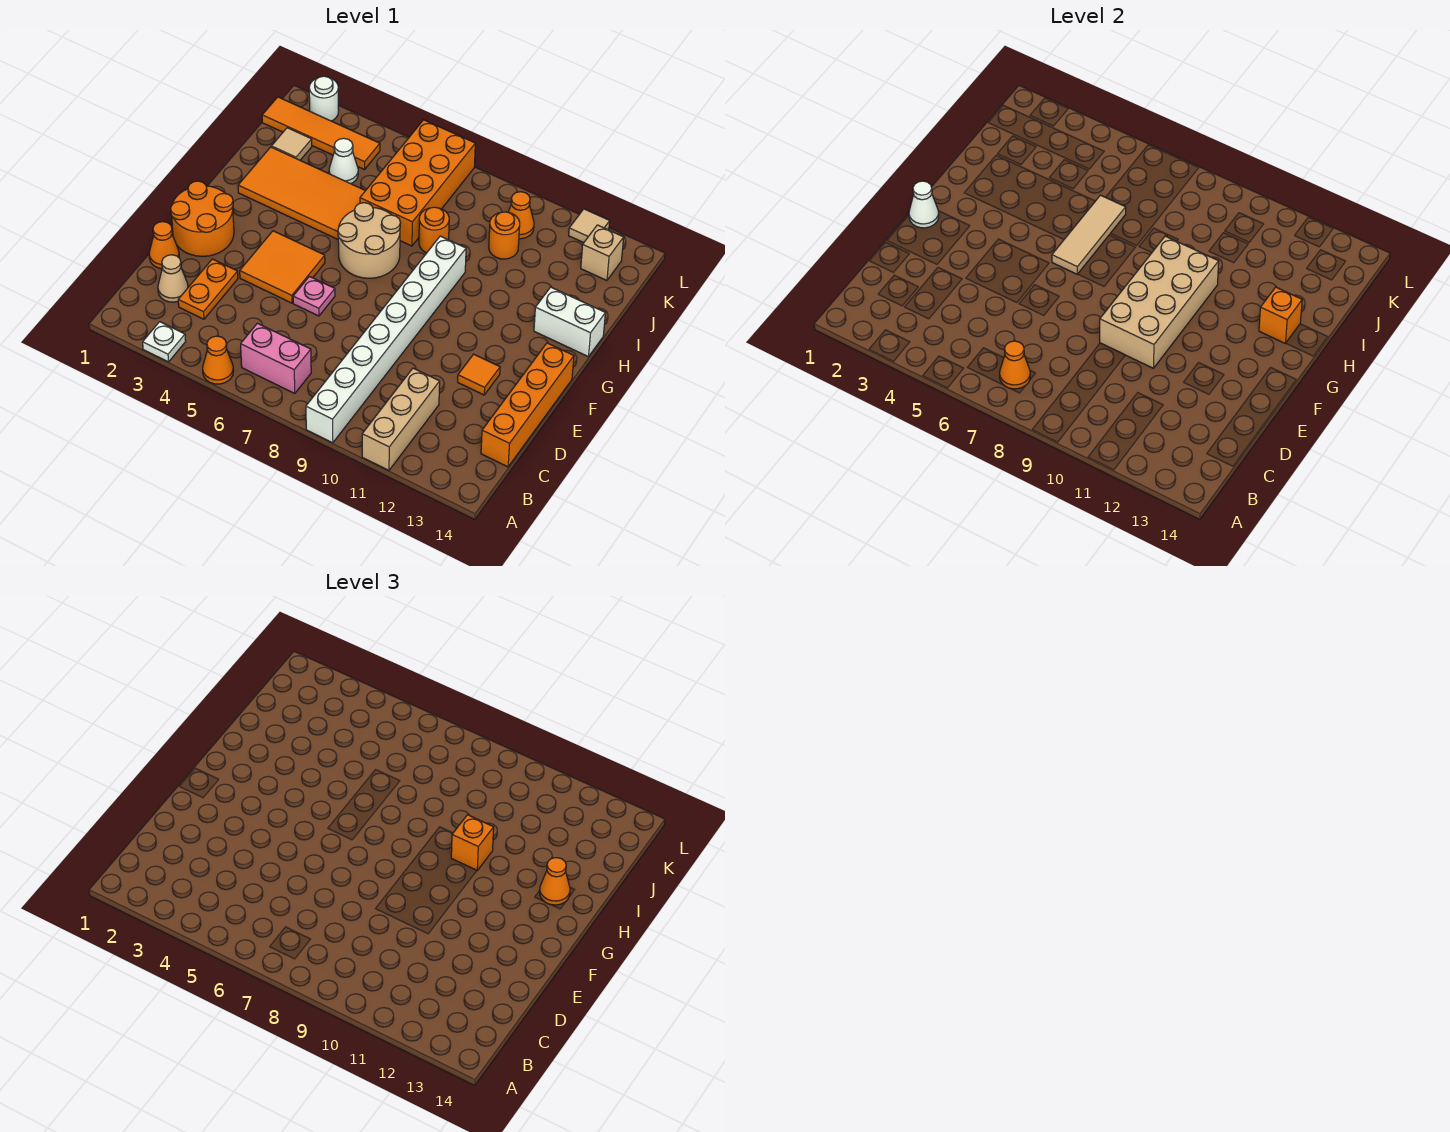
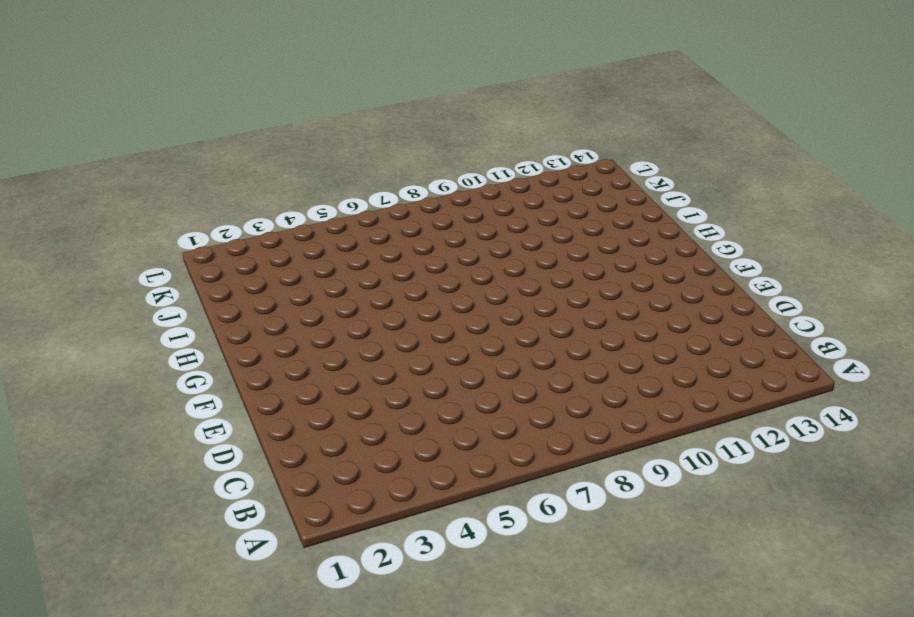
none -> white plate A3 level 1
none -> orange cone A5 level 1
none -> white brick A9:H9 level 1
none -> tan brick A11:C11 level 1

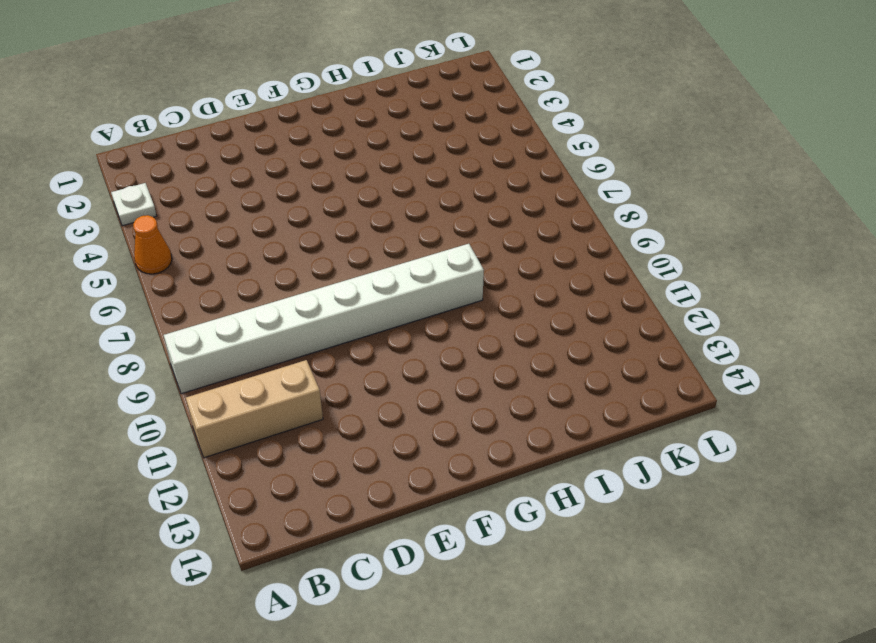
none -> pink brick B6:B7 level 1
none -> tan cone C2 level 1
none -> orange plate C3:D3 level 1
none -> orange brick C14:F14 level 1

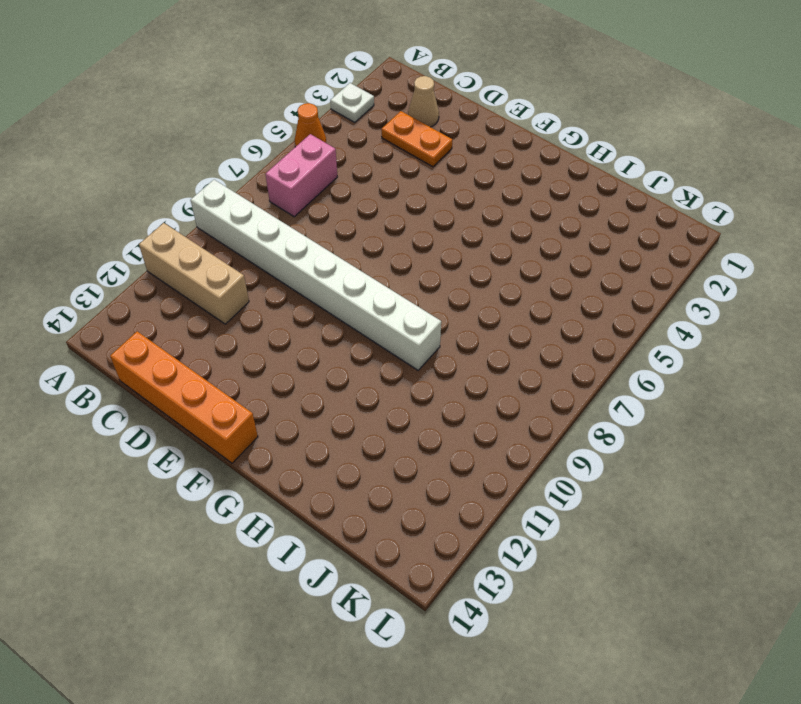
none -> orange cone D1 level 1
none -> orange round brick E1:F2 level 1
none -> orange tile E4:F5 level 1
none -> pink plate E6 level 1

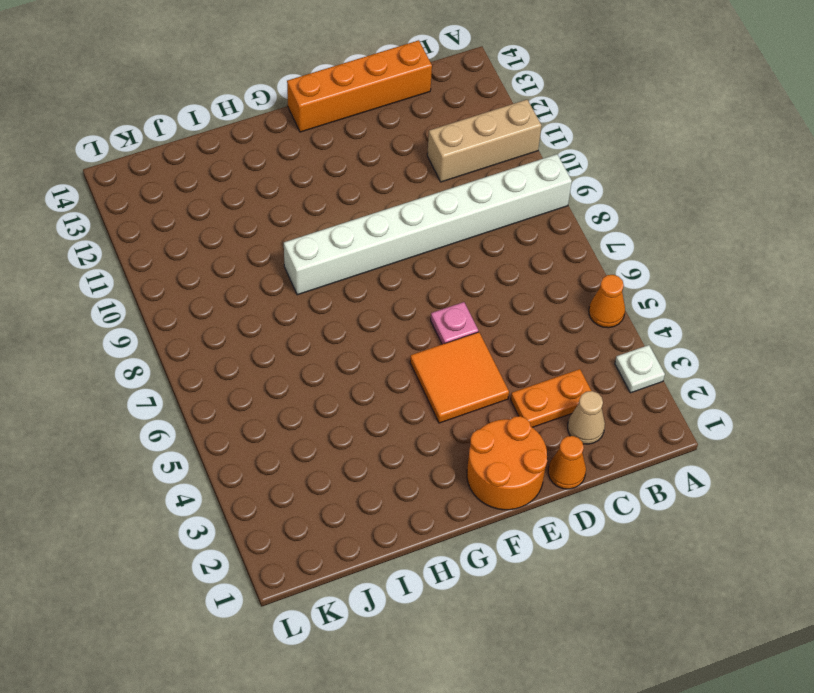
none -> pink brick B6:B7 level 1
none -> orange tile E12 level 1
none -> tan round brick G6:H7 level 1
none -> orange tile H2:I5 level 1

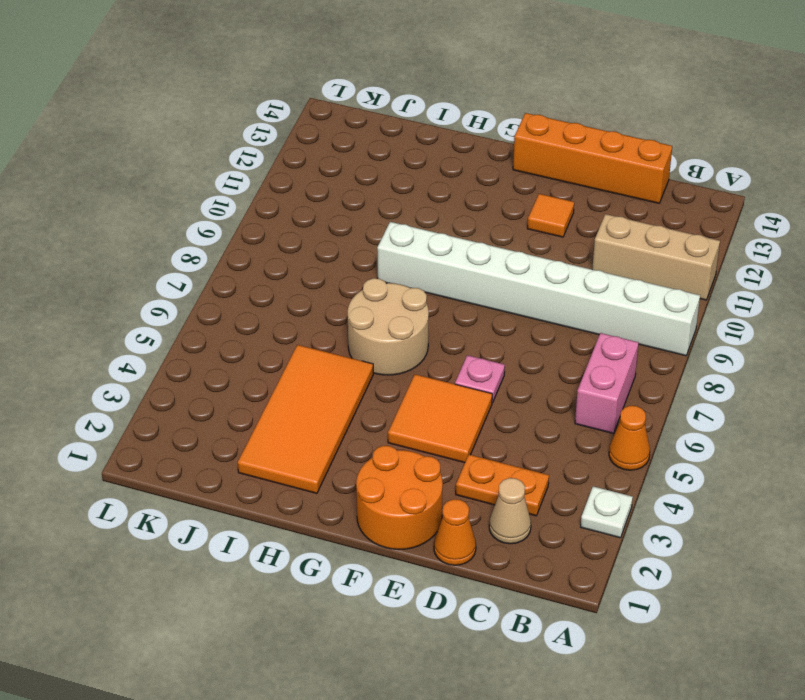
none -> white brick H13:H14 level 1
none -> orange brick I6:L7 level 1
none -> orange round brick I8 level 1
none -> tan tile J2 level 1

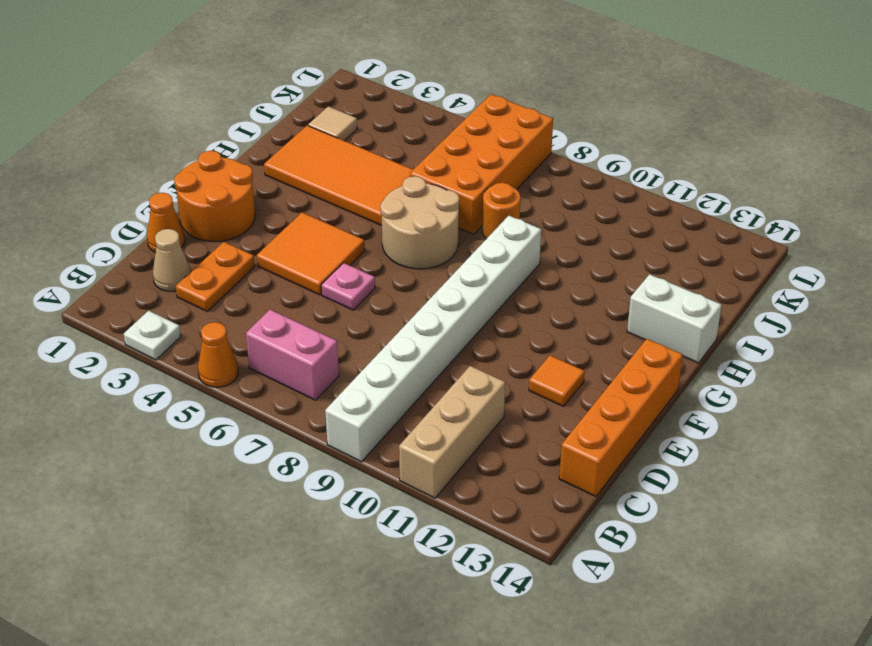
none -> white cone J4 level 1
none -> orange round brick J10 level 1
none -> orange tile K1:K4 level 1
none -> orange cone K10 level 1

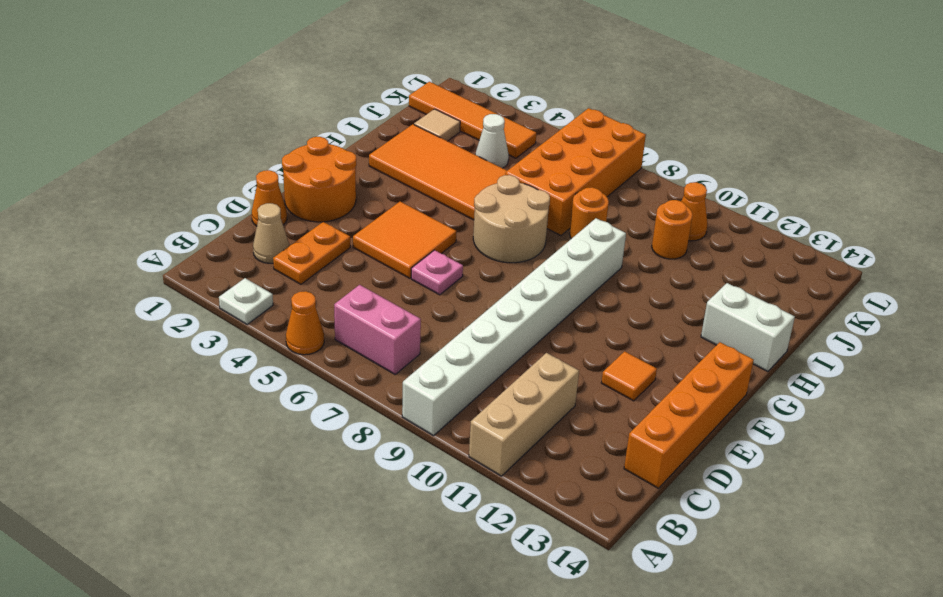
none -> tan brick K13 level 1
none -> white round brick L2 level 1
none -> tan tile L12 level 1
none -> orange cone B7 level 2

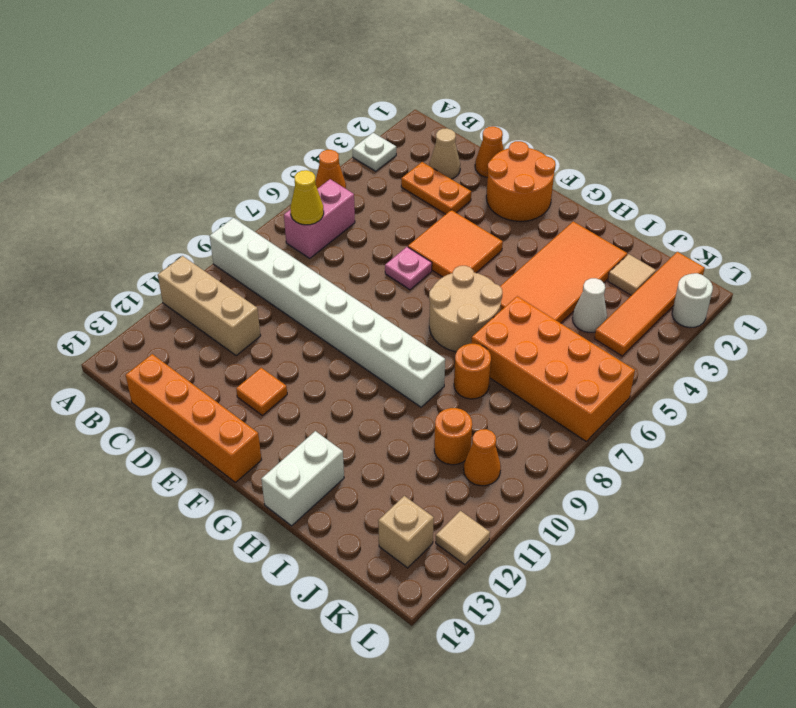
yellow cone B7 level 2 -> orange cone B7 level 2
none -> tan brick E9:H10 level 2
none -> white cone F1 level 2
none -> tan tile G6:I6 level 2
none -> orange brick H13 level 2

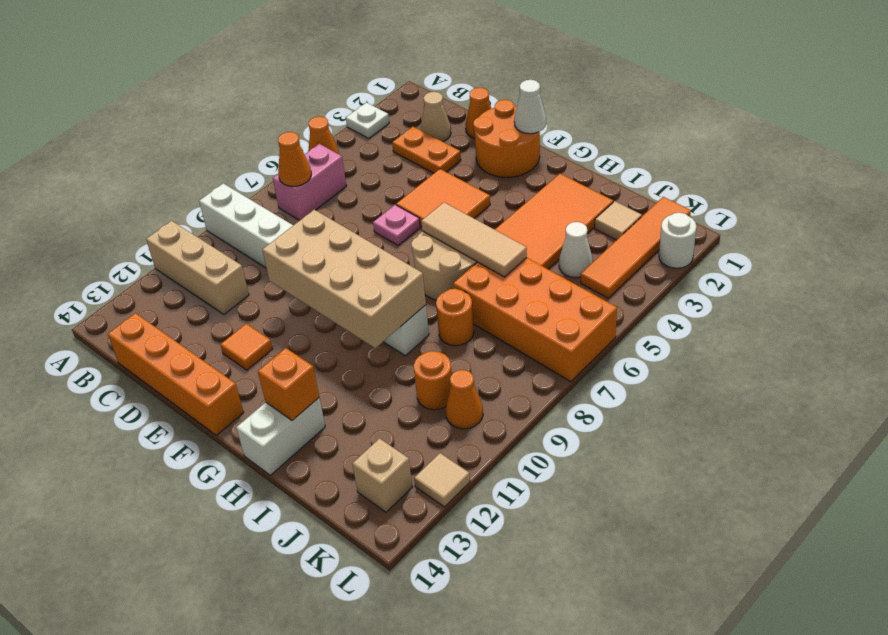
none -> orange brick H10 level 3
none -> orange cone H13 level 3

